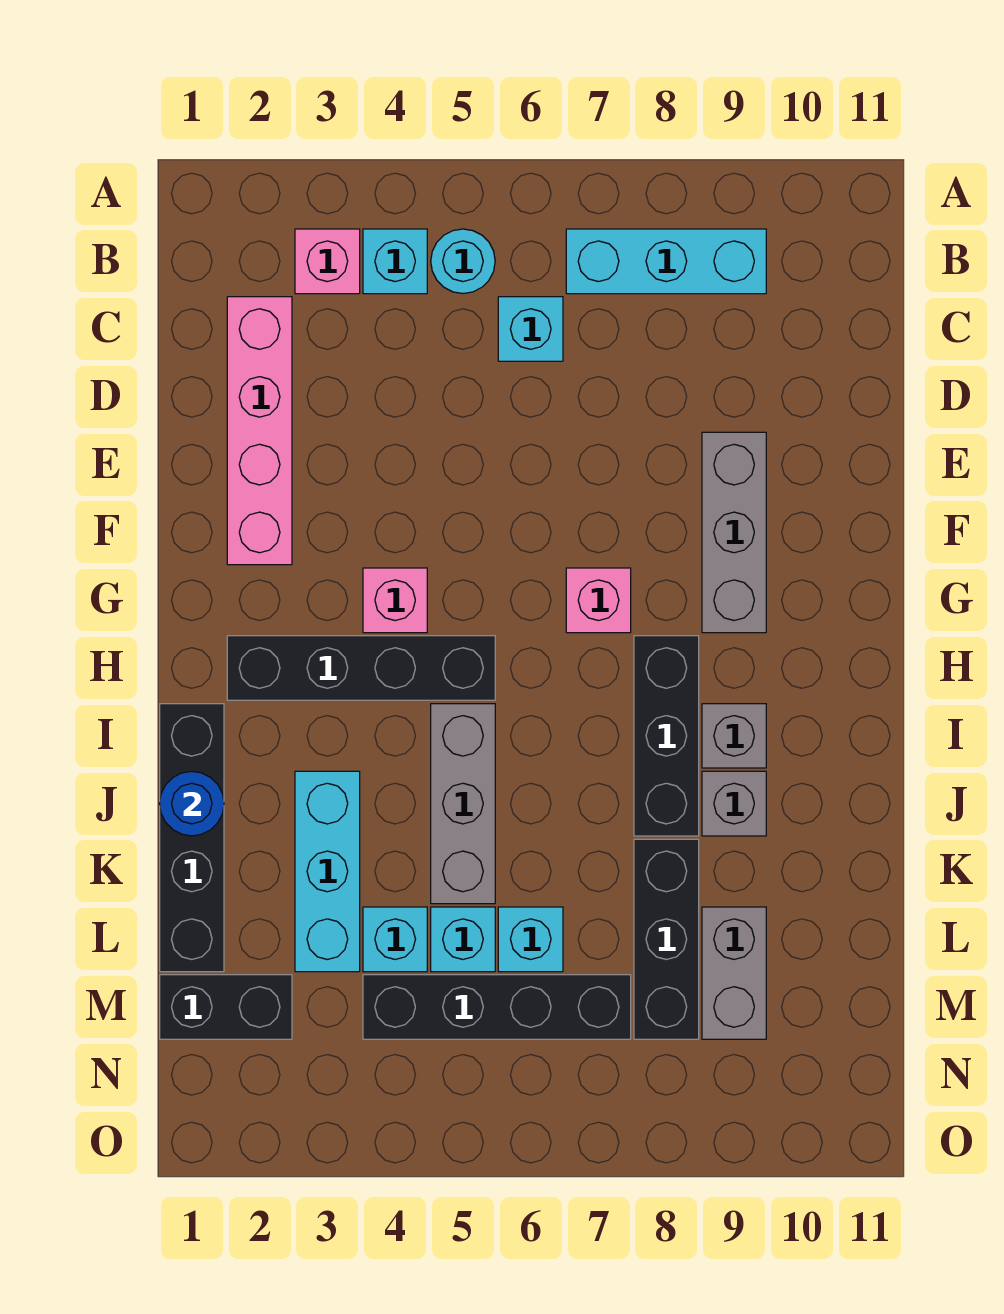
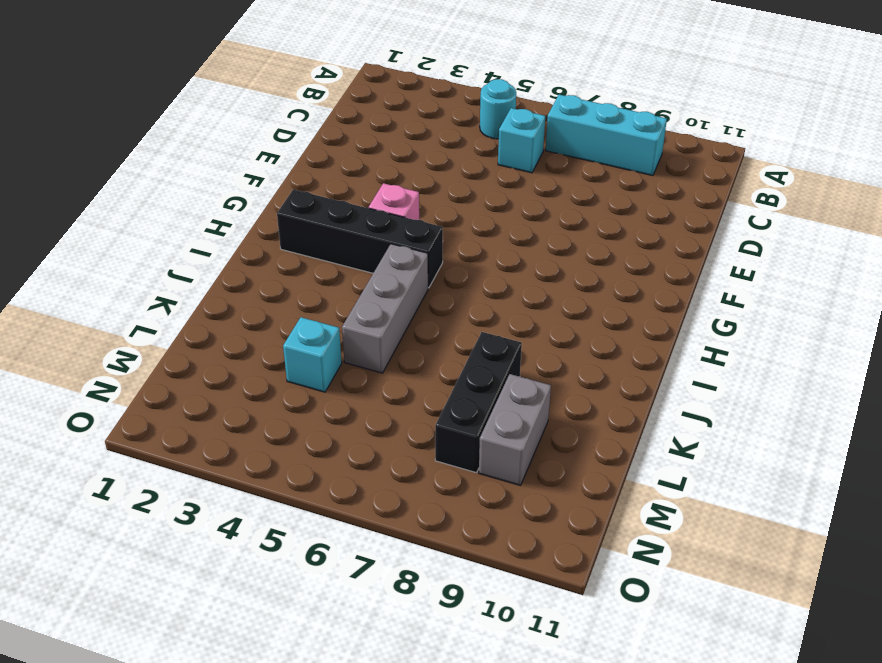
none -> pink brick B3 level 1
none -> cyan brick B4 level 1
none -> pink brick C2:F2 level 1

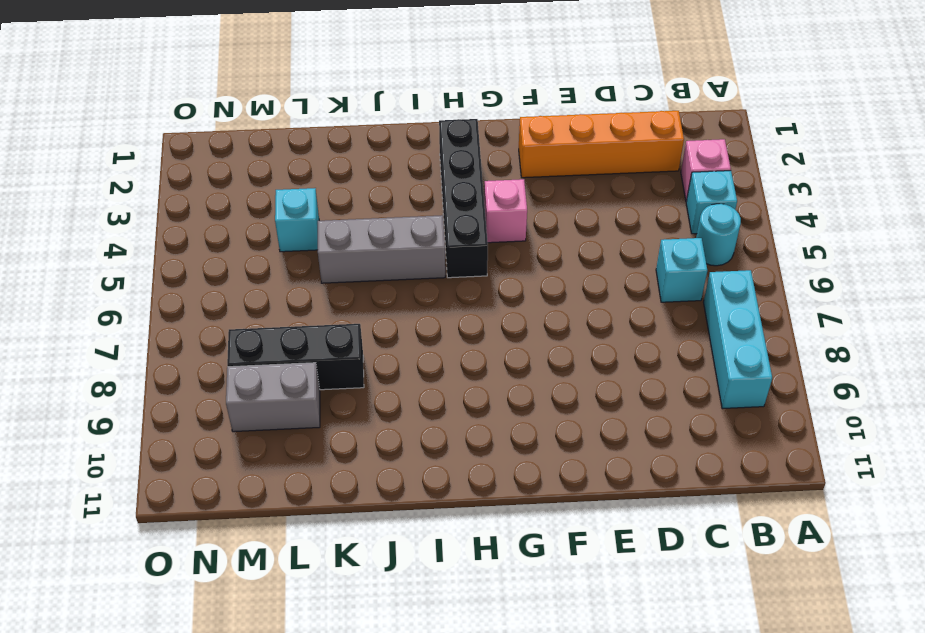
orange brick C2:F2 level 1 -> pink brick C2:F2 level 1
none -> grey brick E9:G9 level 1
none -> pink brick G7 level 1
none -> black brick H8:J8 level 1

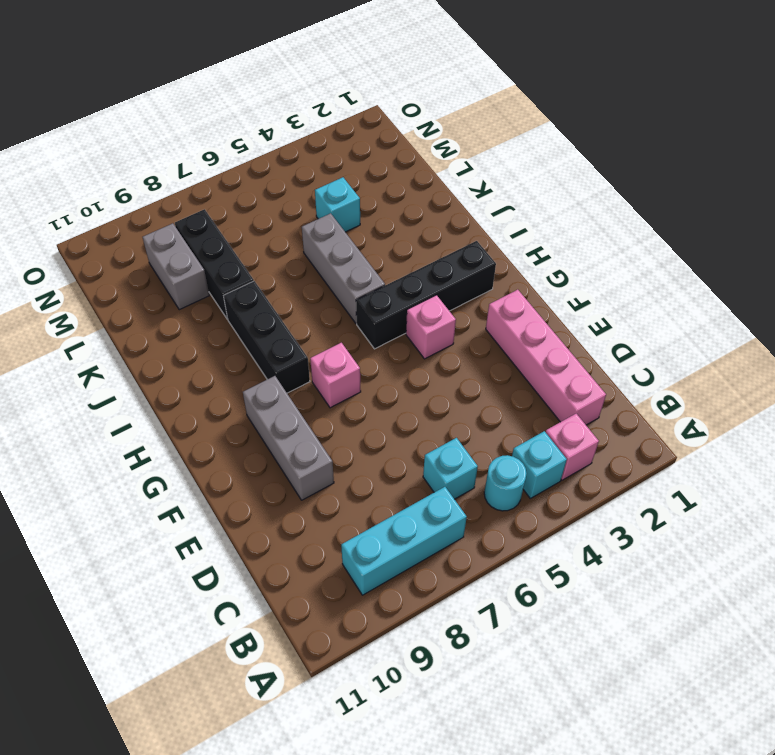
none -> black brick I1:L1 level 1
none -> grey brick I9 level 1
none -> cyan brick J3:L3 level 1

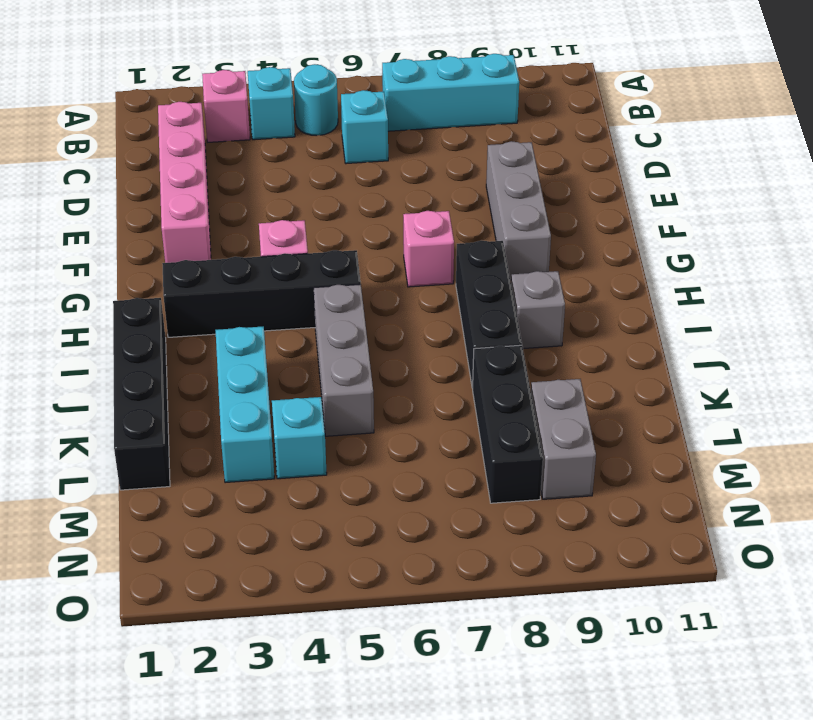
none -> grey brick J9 level 1
none -> cyan brick L5 level 1
none -> cyan brick L6 level 1

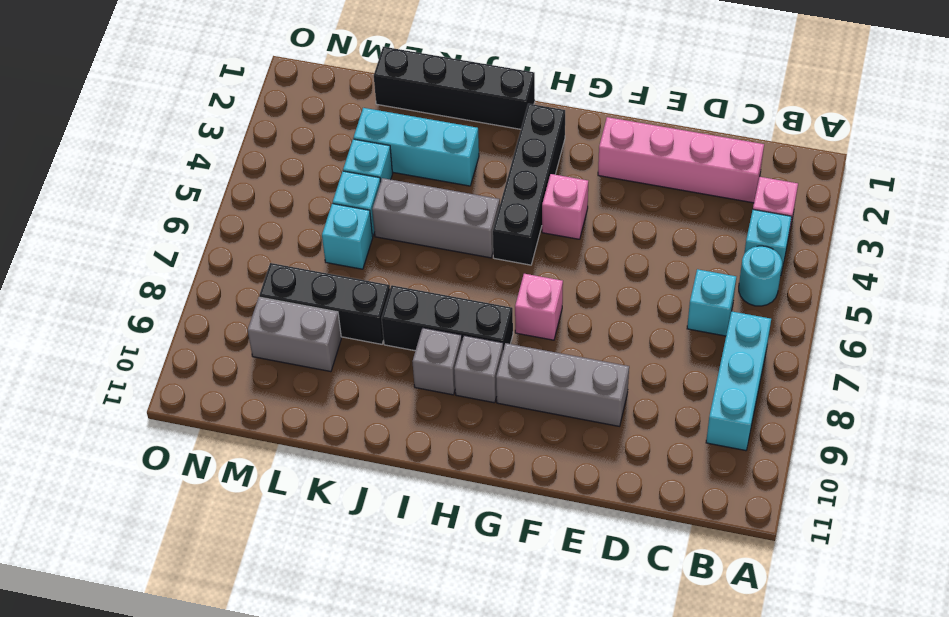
grey brick H9 level 1 -> grey brick J9 level 1
none -> black brick M1:M2 level 1
none -> black brick M4:M7 level 1
none -> blue round brick J1 level 2

